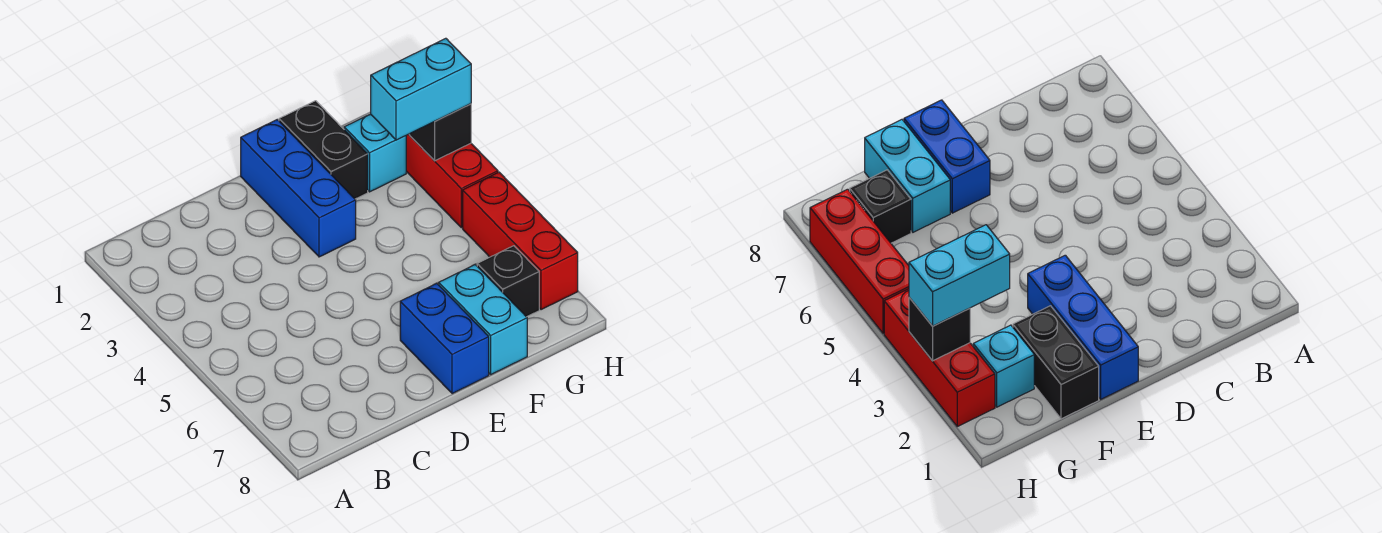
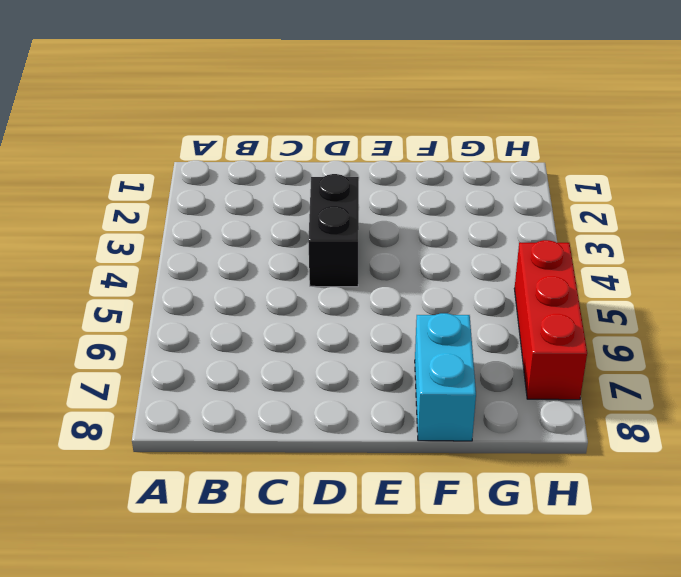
black brick D3:D4 level 1 -> black brick F1:F2 level 1
none -> blue brick E1:E3 level 1
none -> blue brick E7:E8 level 1

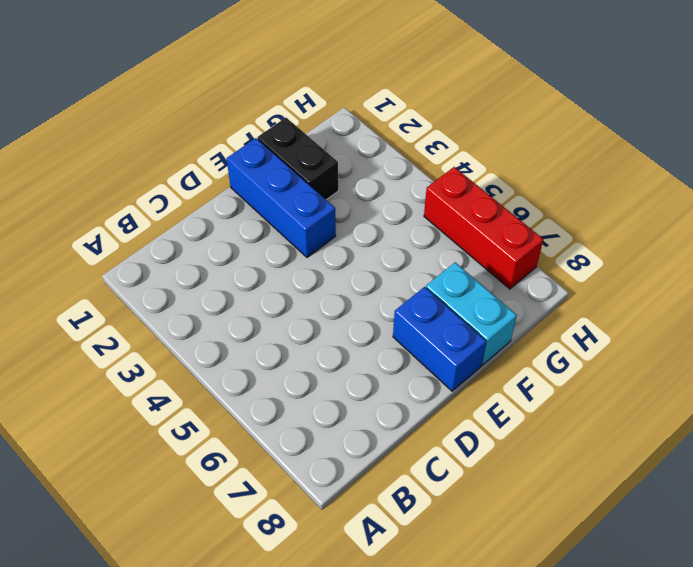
none -> cyan brick G2 level 1
none -> black brick G7 level 1

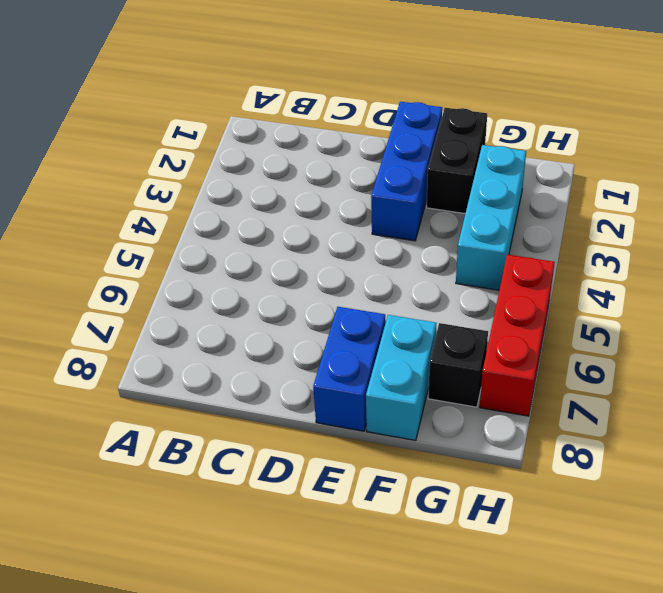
cyan brick G2:G4 level 1 -> cyan brick G2 level 1
none -> red brick H2:H4 level 1
none -> black brick H3 level 2

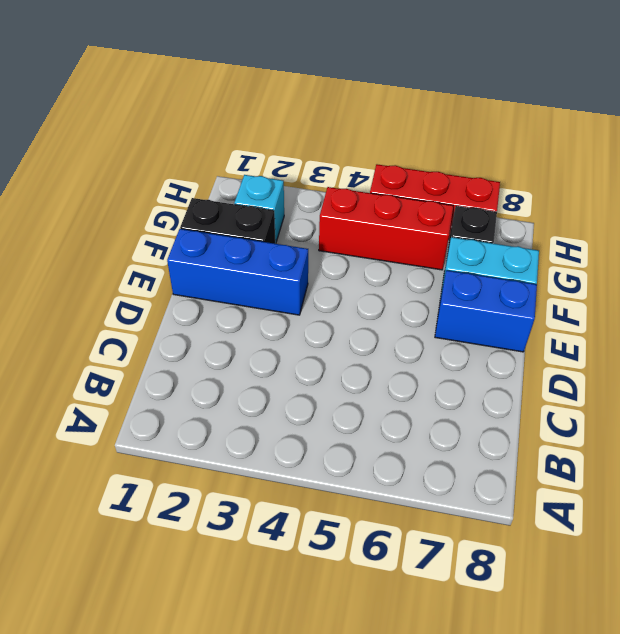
red brick G4:G6 level 1 -> red brick H2:H4 level 1
none -> black brick H3 level 2
none -> cyan brick G3:H3 level 3

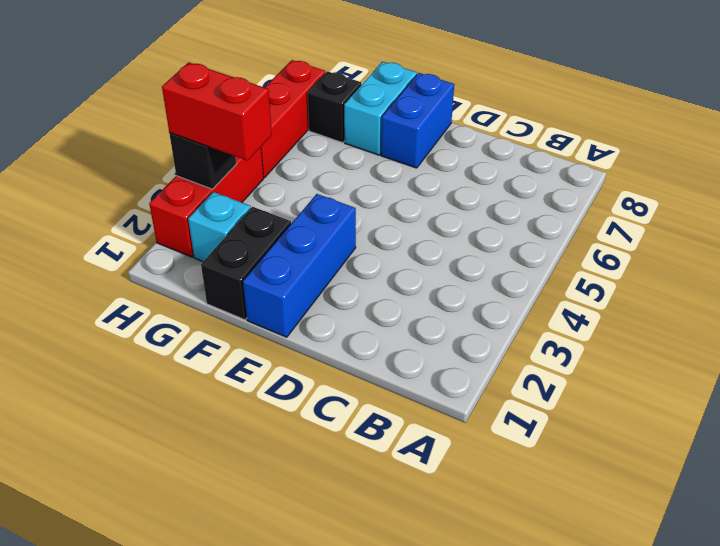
red brick G3:H3 level 3 -> cyan brick G3:H3 level 3

